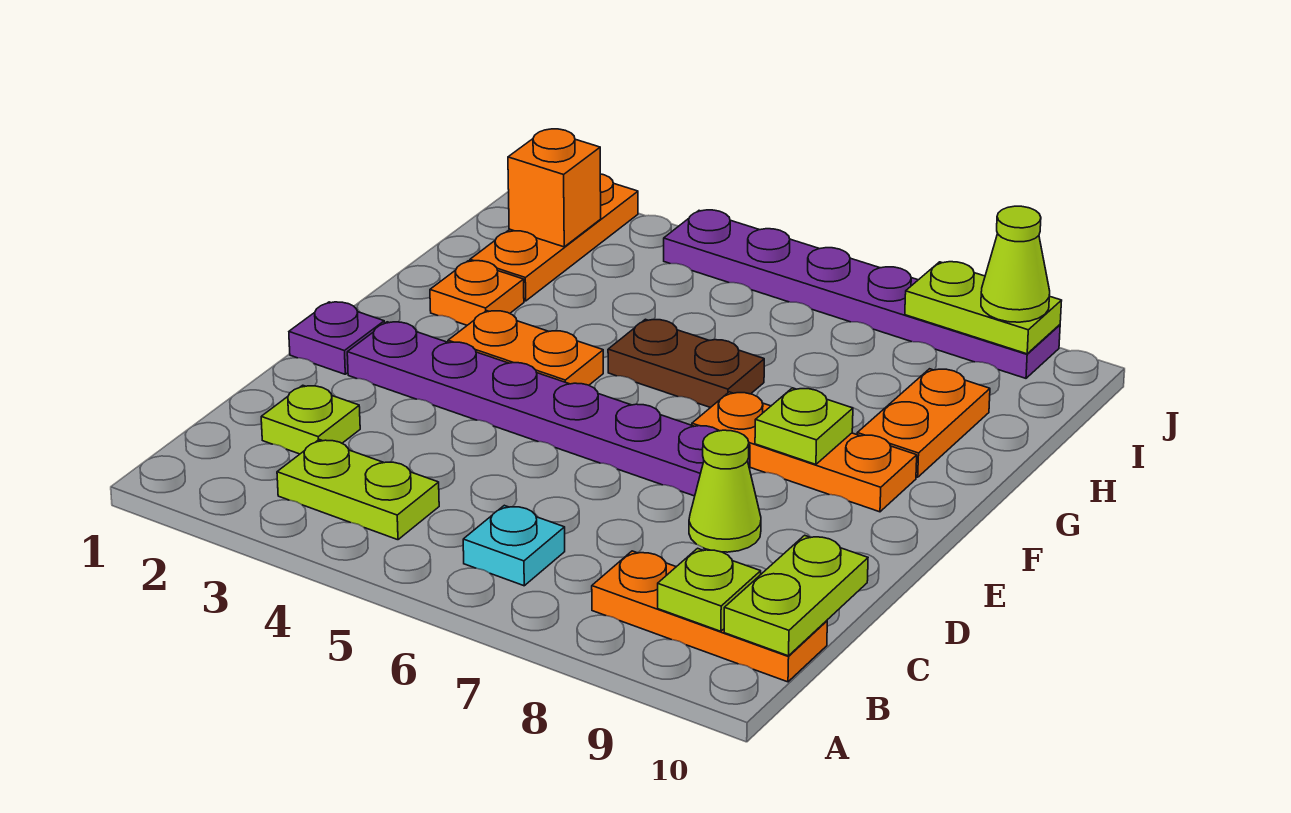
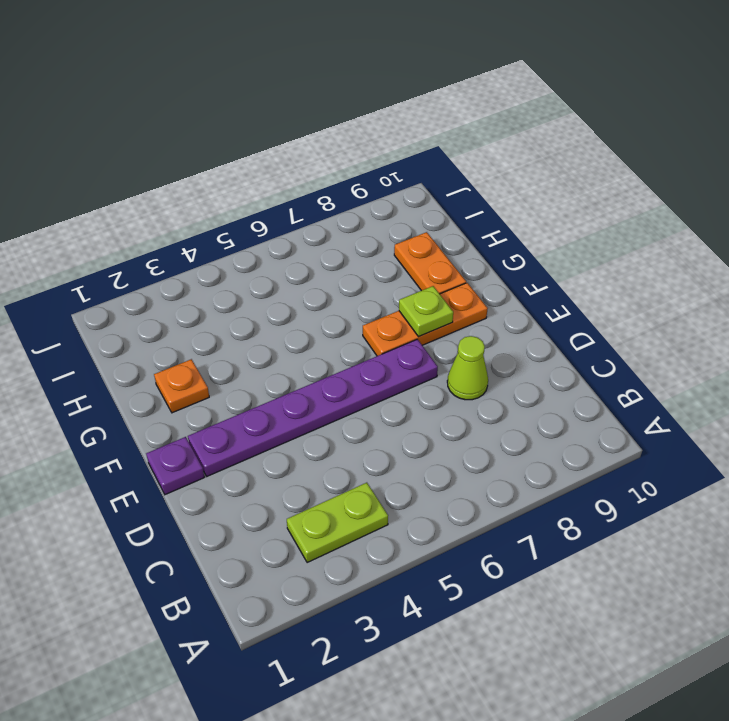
none -> cyan plate B6 level 1
none -> orange plate B8:B10 level 1
none -> lime plate C2 level 1

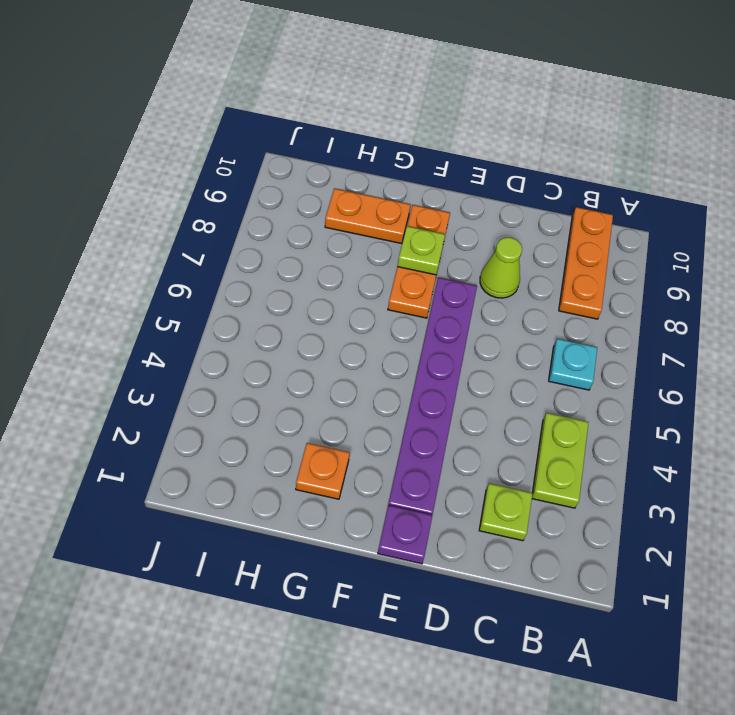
none -> orange plate F3:F4 level 1
none -> brown plate G5:G6 level 1
none -> orange plate H2:J2 level 1

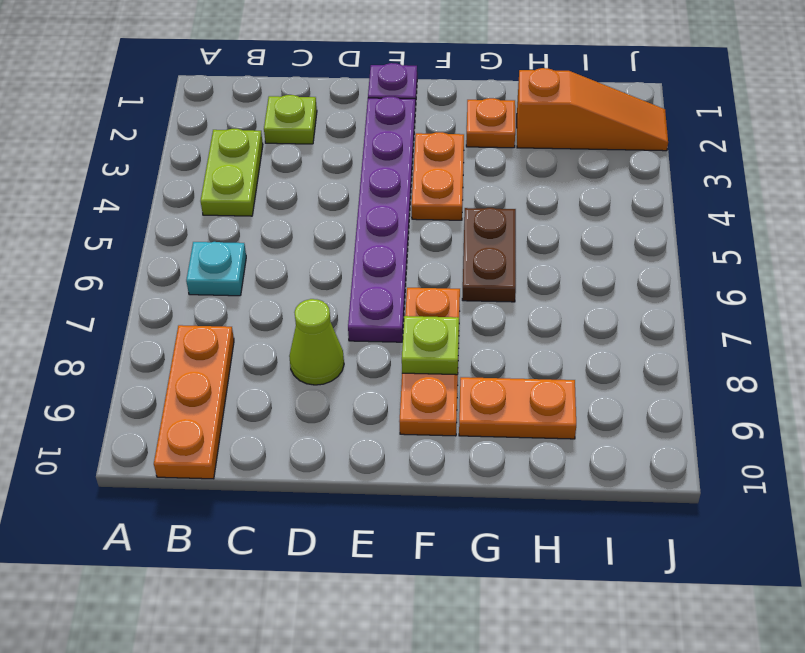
orange slope H2:J2 level 1 top H -> orange plate H2:J2 level 1
none -> purple plate J4:J9 level 1
none -> lime plate B9 level 2
none -> lime plate B10:C10 level 2

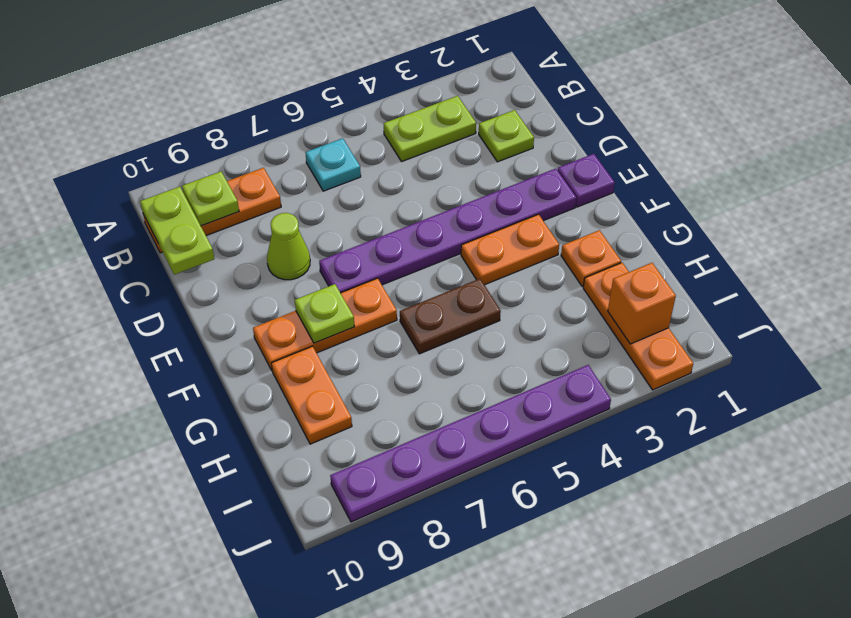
none -> lime plate J8:J9 level 2
none -> lime cone J9 level 3

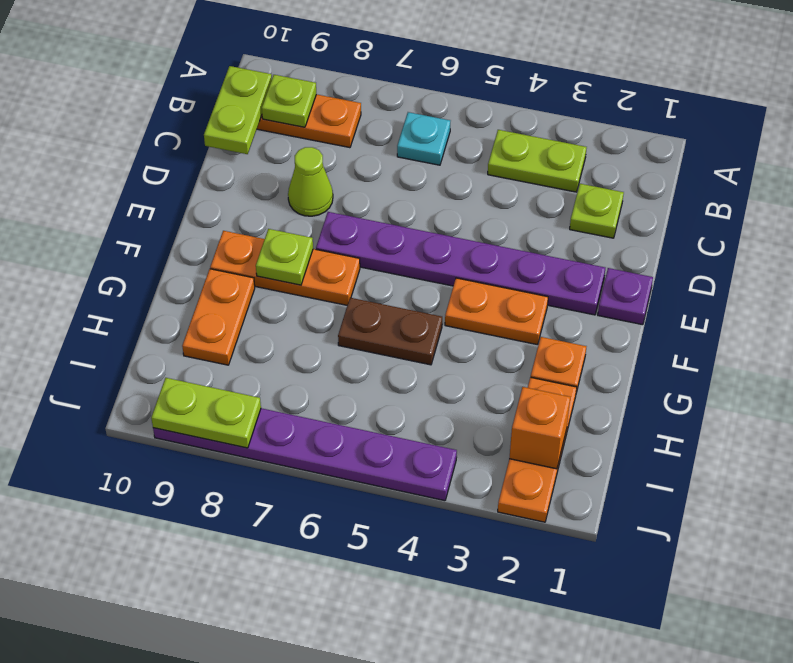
none -> lime cone J9 level 3

